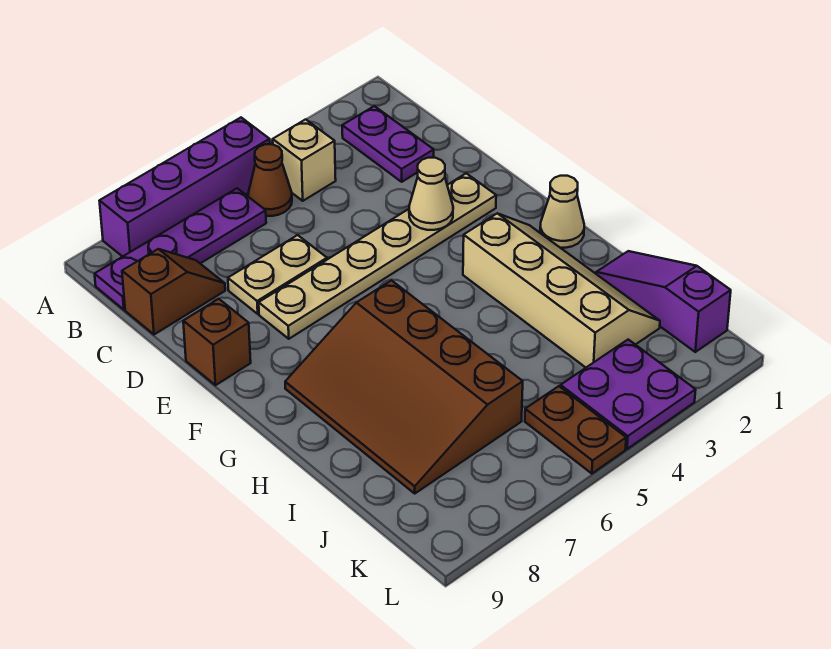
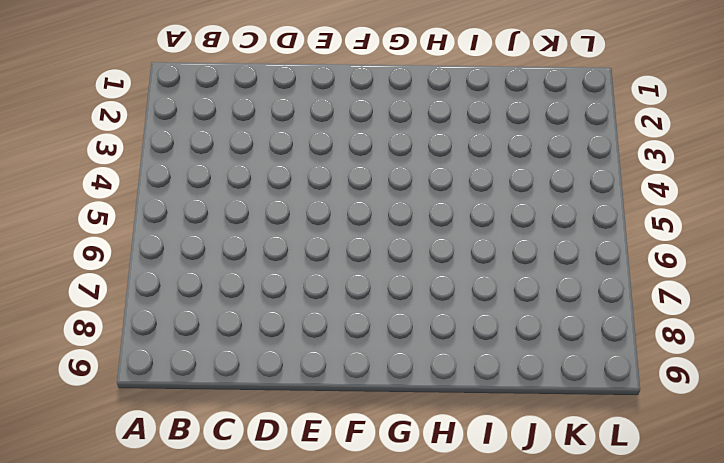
none -> purple brick A5:A8 level 1
none -> purple plate B2:C2 level 1
none -> tan brick B4 level 1

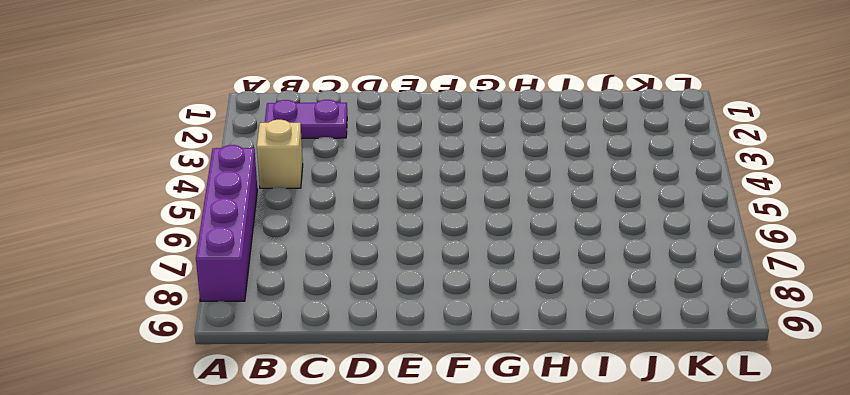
none -> brown cone B5 level 1
none -> purple plate B6:B9 level 1
none -> brown slope C8:C9 level 1 top 9

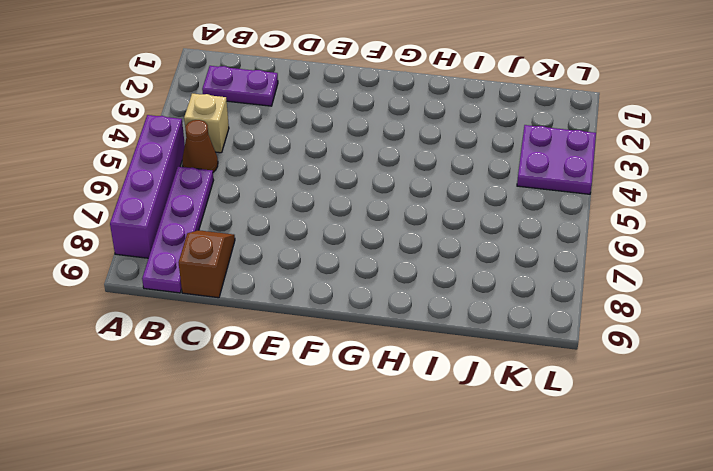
none -> tan plate D6:D7 level 1
none -> tan plate E2:E7 level 1
none -> brown brick E9 level 1

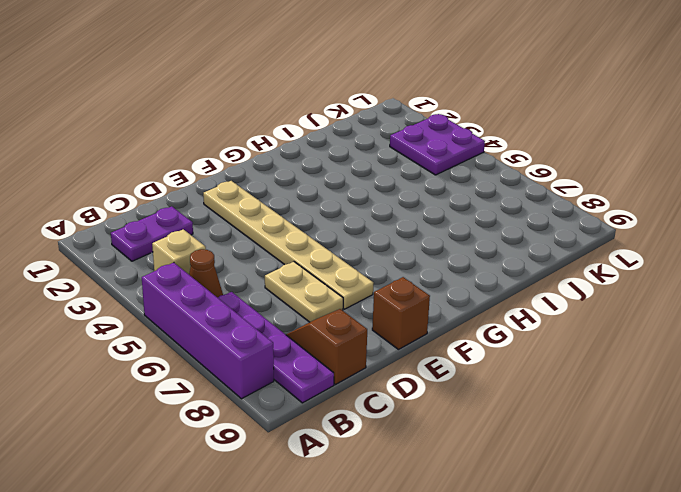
none -> tan cone G1 level 1
none -> tan slope G2:J3 level 1 top 3
none -> brown slope G6:J8 level 1 top 6

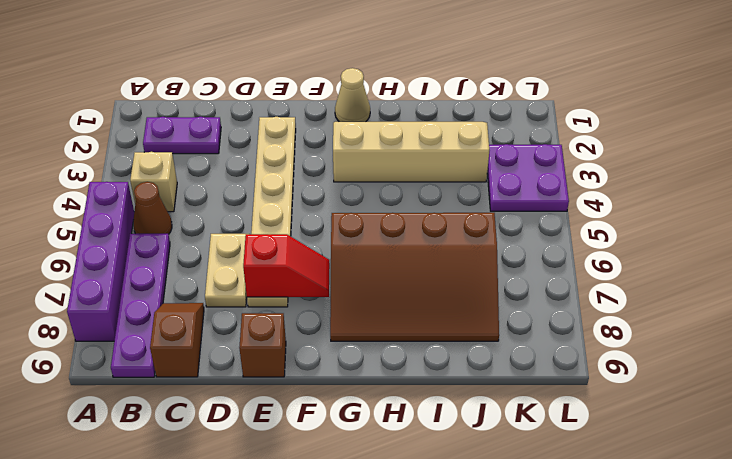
red slope E7:F7 level 2 top E -> none
none -> purple slope I1:K1 level 1 top K
none -> brown plate K5:L5 level 1
none -> tan cone E3 level 2

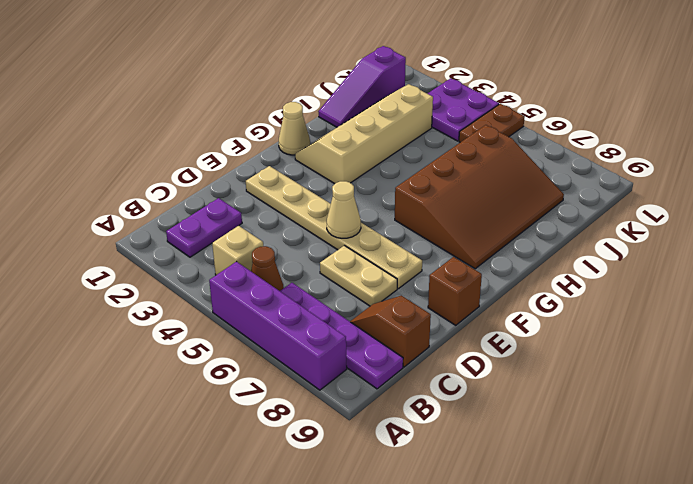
tan cone E5 level 2 -> tan cone E3 level 2

